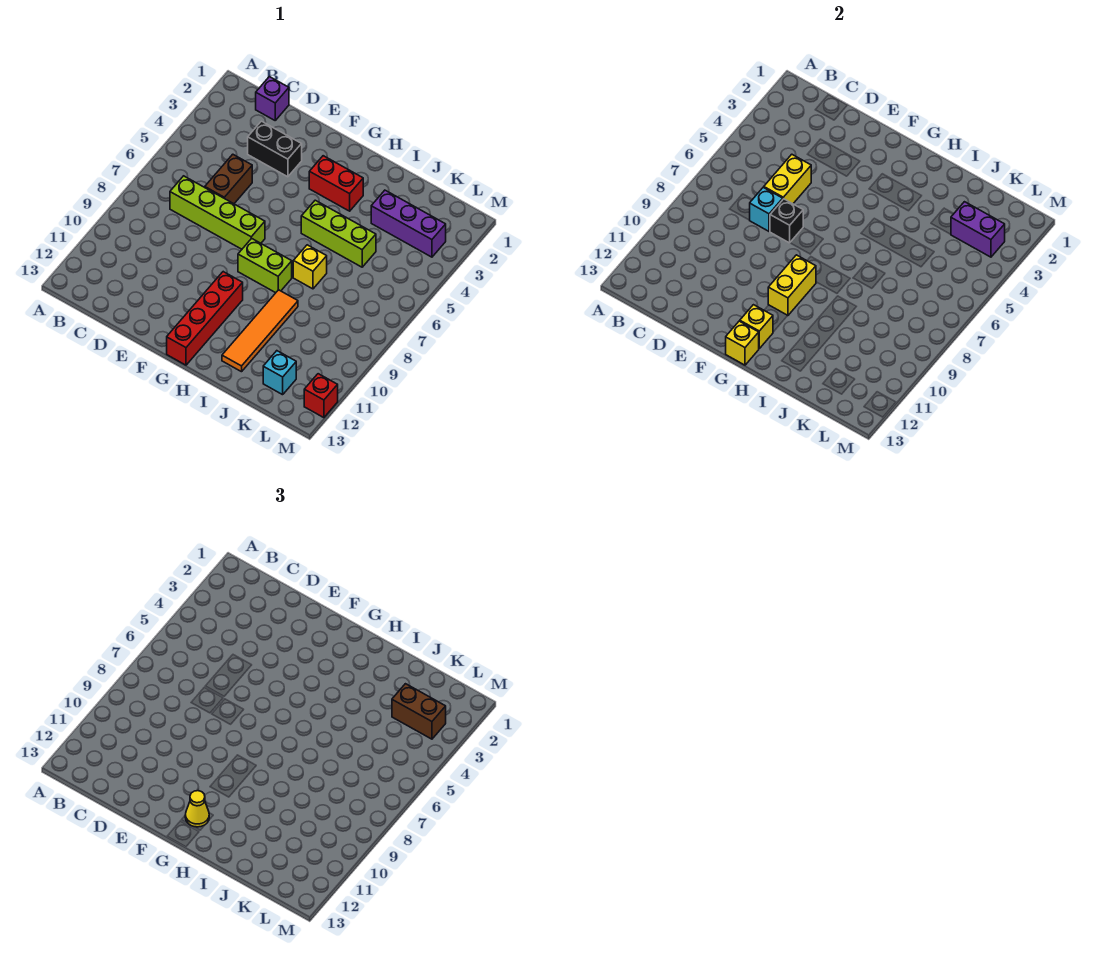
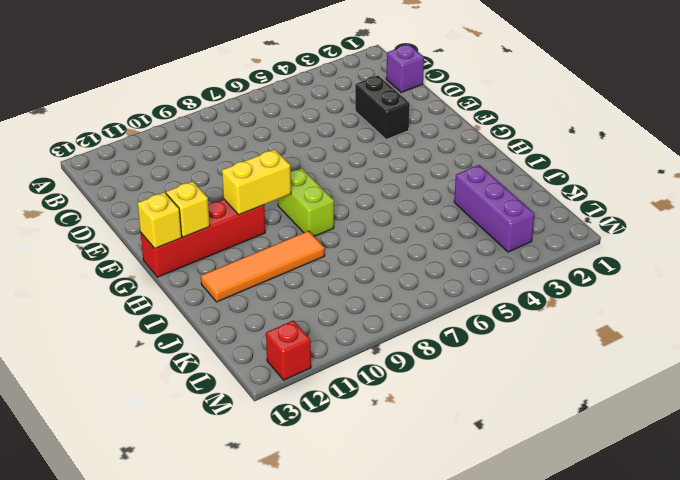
none -> lime brick C7:F7 level 1
none -> brown brick D5:D6 level 1
none -> red brick G3:H3 level 1

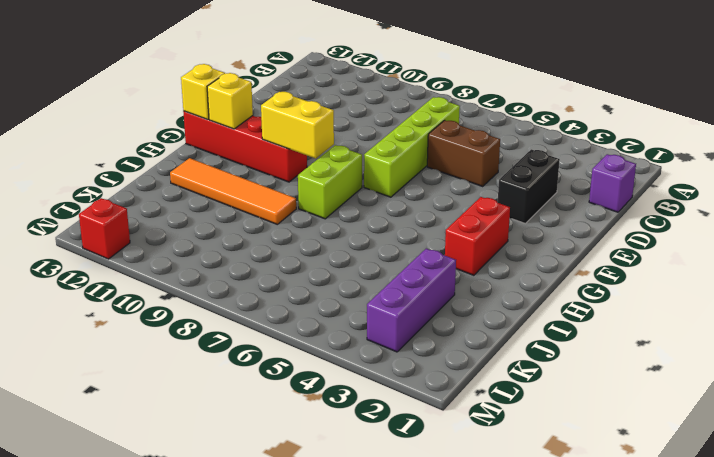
none -> lime brick H5:J5 level 1
none -> yellow brick I7 level 1
none -> cyan brick K12 level 1

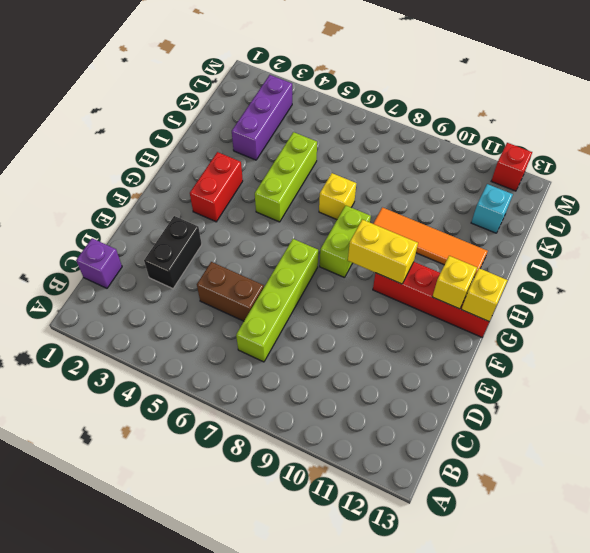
none -> yellow brick D5:D6 level 2
none -> cyan brick D7 level 2
none -> black brick E7 level 2

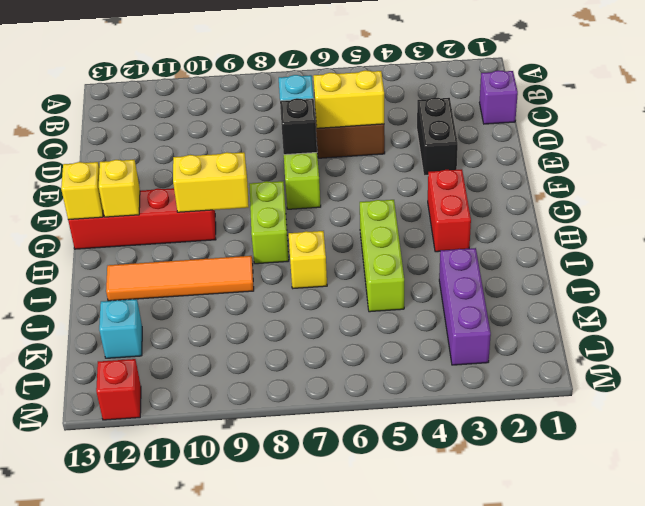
none -> purple brick K3:L3 level 2
none -> yellow cone G12 level 3
none -> brown brick K3:L3 level 3

